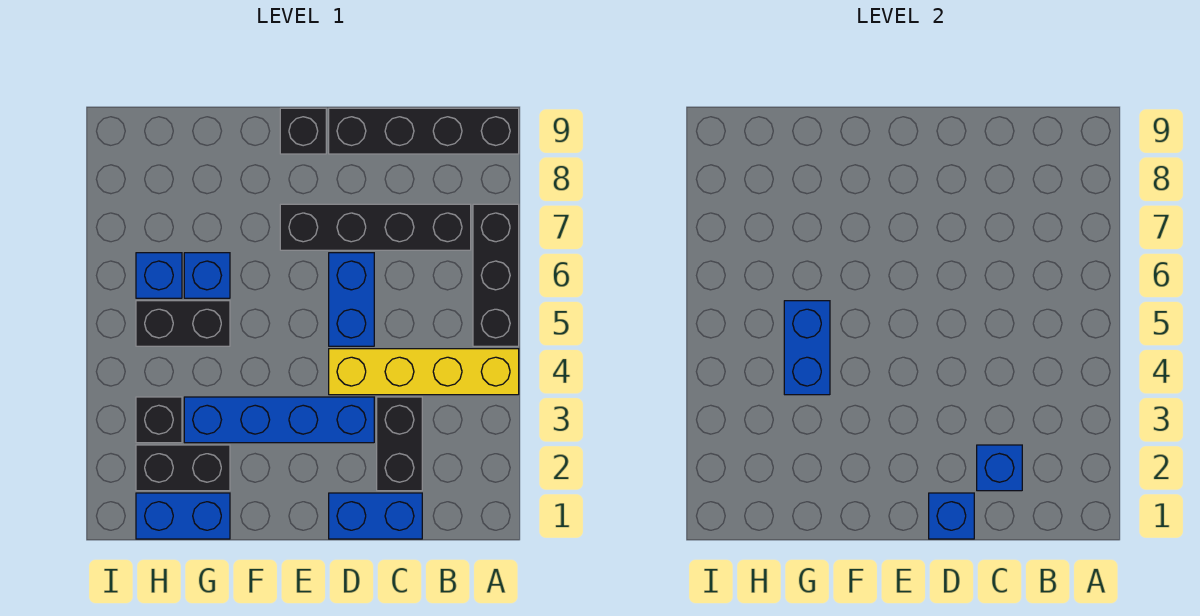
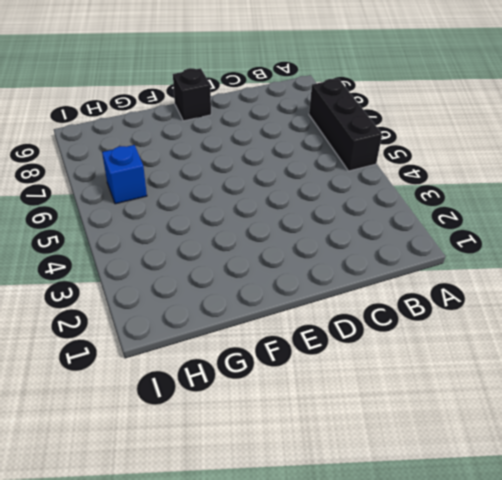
none -> yellow brick A4:D4 level 1
none -> black brick A9:D9 level 1
none -> black brick B7:E7 level 1

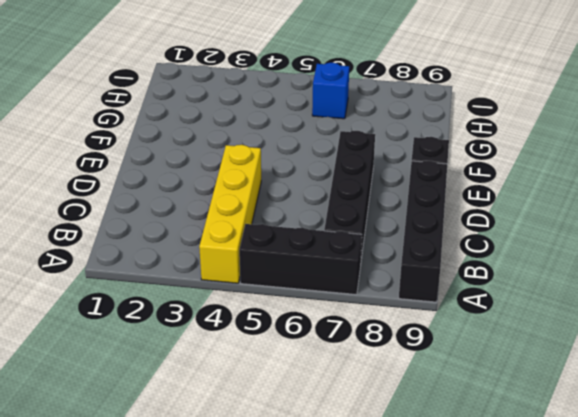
none -> blue brick C1:D1 level 1
none -> black brick C2:C3 level 1
none -> blue brick D3:G3 level 1

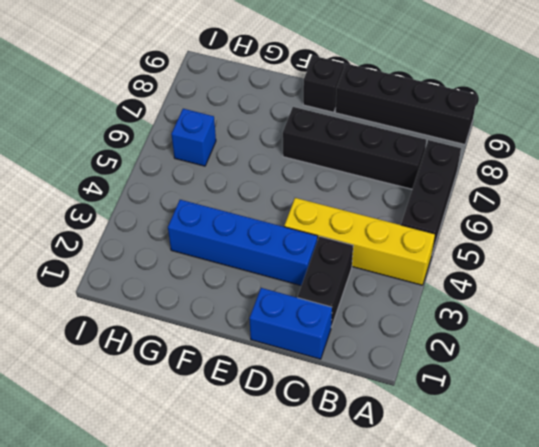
none -> blue brick D5:D6 level 1
none -> blue brick G1:H1 level 1
none -> black brick G2:H2 level 1

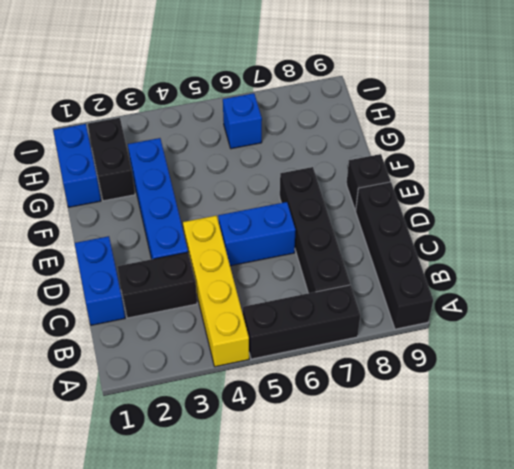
none -> black brick G5:H5 level 1
none -> blue brick G6 level 1
none -> black brick H3 level 1

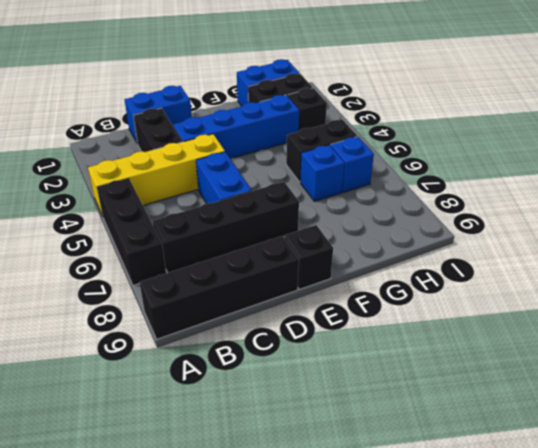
none -> blue brick C2 level 2
none -> blue brick D1 level 2
none -> blue brick G4:G5 level 2

